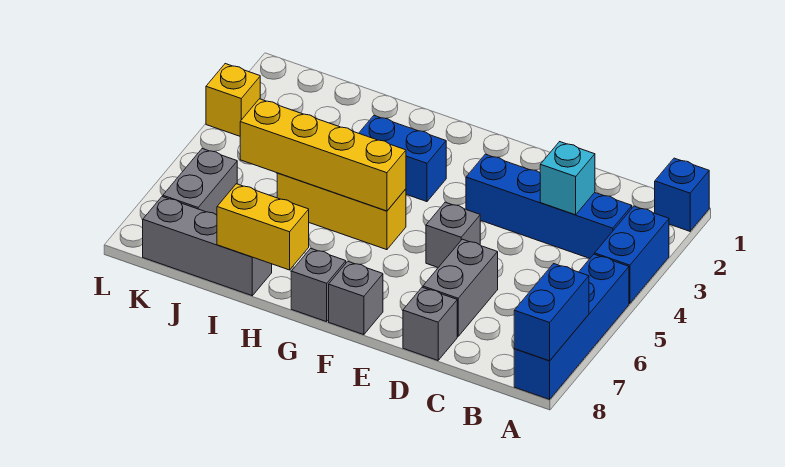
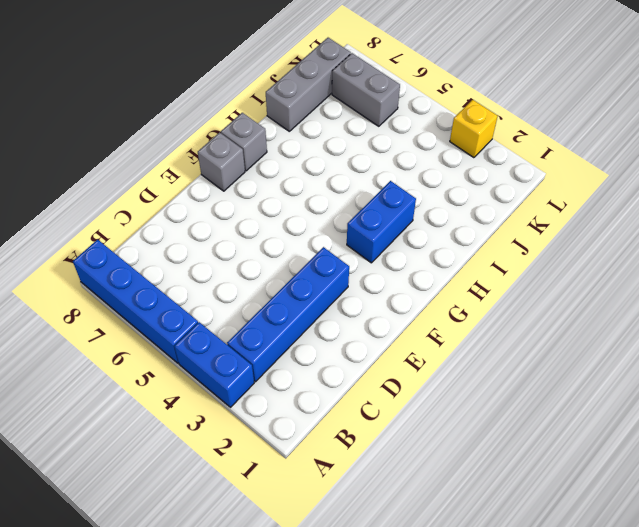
none -> blue brick A1 level 1
none -> grey brick D6:D7 level 1
none -> grey brick D8 level 1

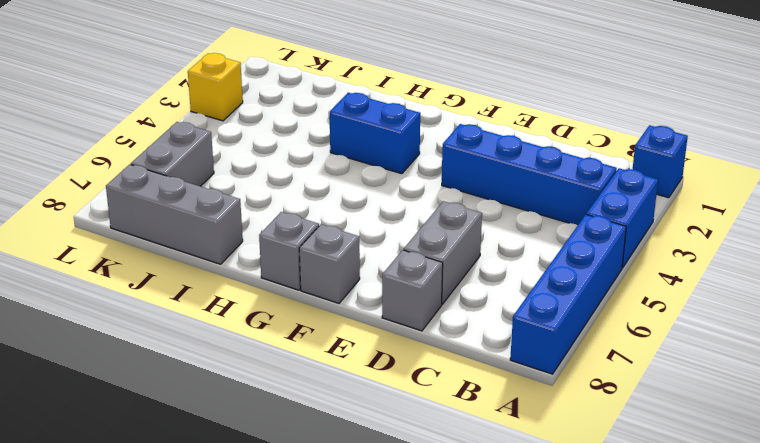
none -> grey brick E5 level 1
none -> yellow brick G5:I5 level 1
none -> blue brick A7:A8 level 2

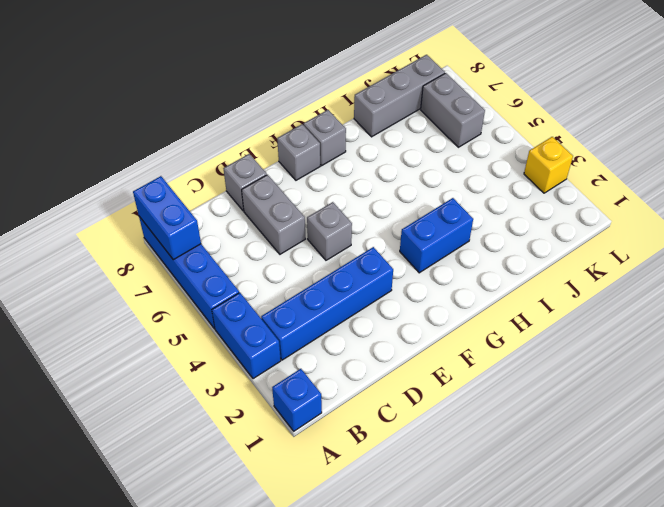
none -> yellow brick G5:I5 level 1
none -> cyan brick C3 level 2
none -> yellow brick G5:J5 level 2

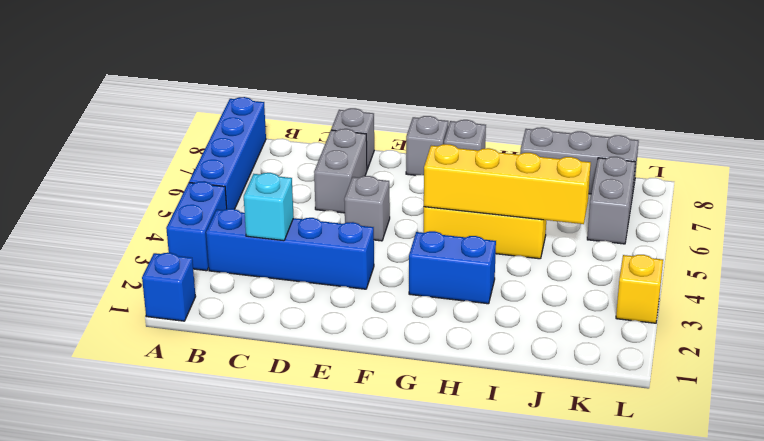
none -> blue brick A7:A8 level 2
none -> yellow brick H8:I8 level 2

